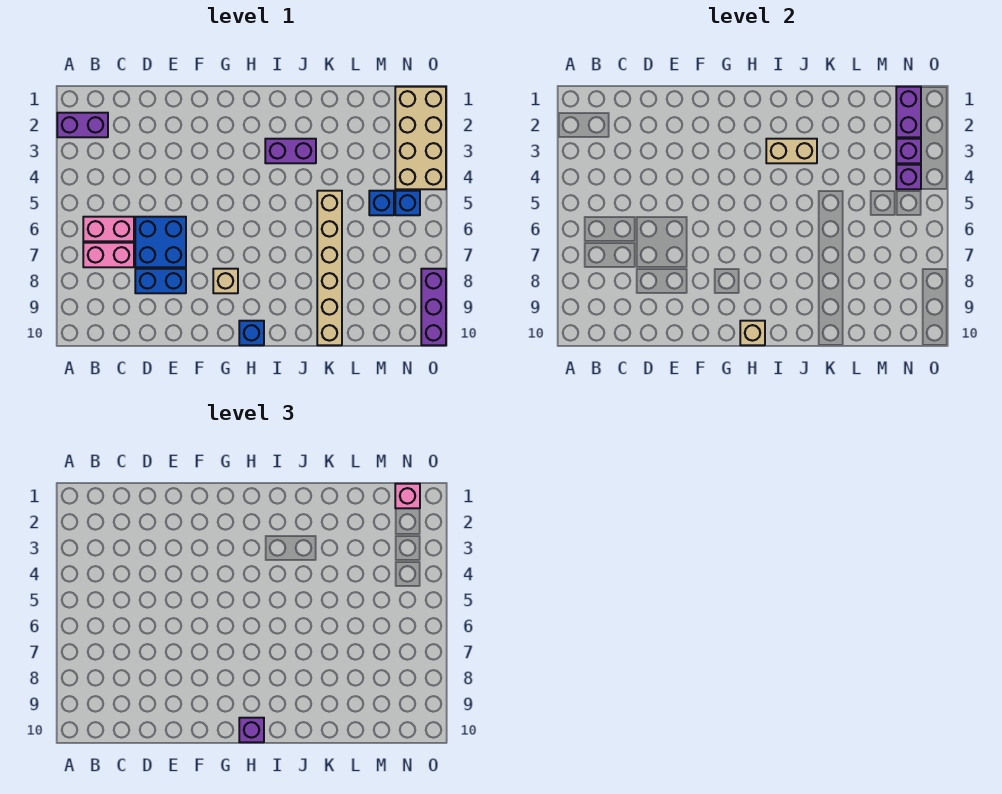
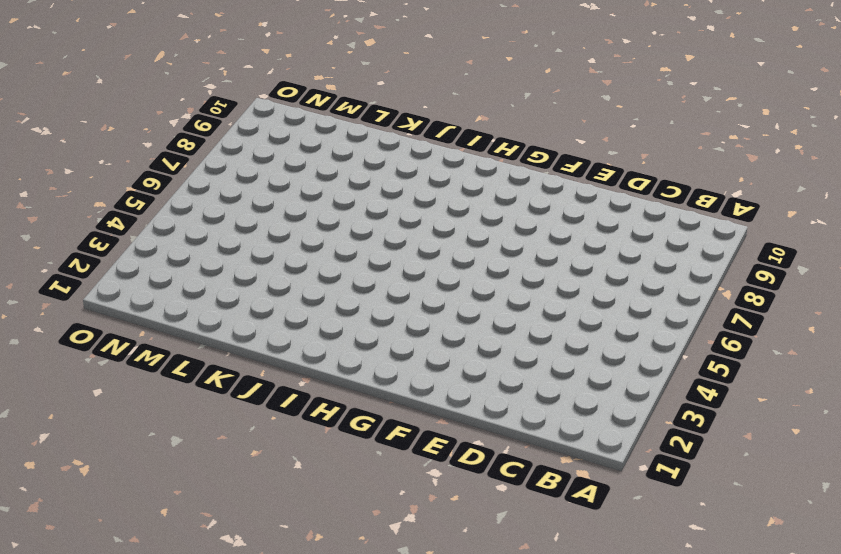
none -> purple brick A2:B2 level 1
none -> pink brick B6:C6 level 1
none -> pink brick B7:C7 level 1

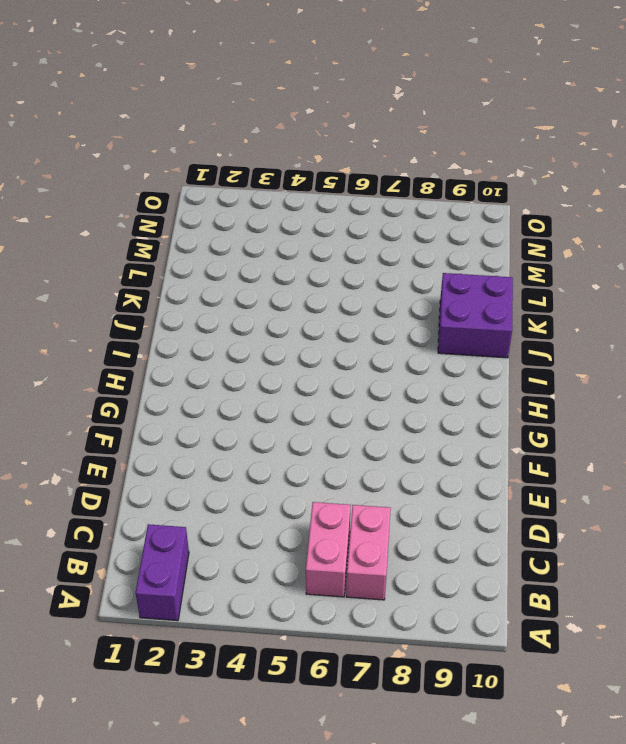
purple brick J9:K10 level 1 -> tan brick K5:K10 level 1
none -> blue brick D6:E7 level 1
none -> blue brick D8:E8 level 1
none -> tan brick G8 level 1

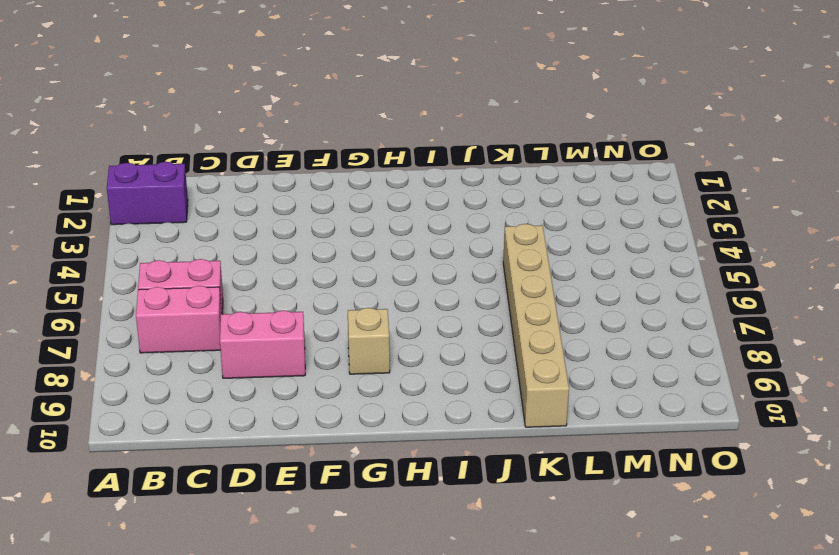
pink brick D8:E8 level 1 -> blue brick D8:E8 level 1
none -> blue brick D6:E7 level 1
none -> blue brick H10 level 1
none -> purple brick I3:J3 level 1

